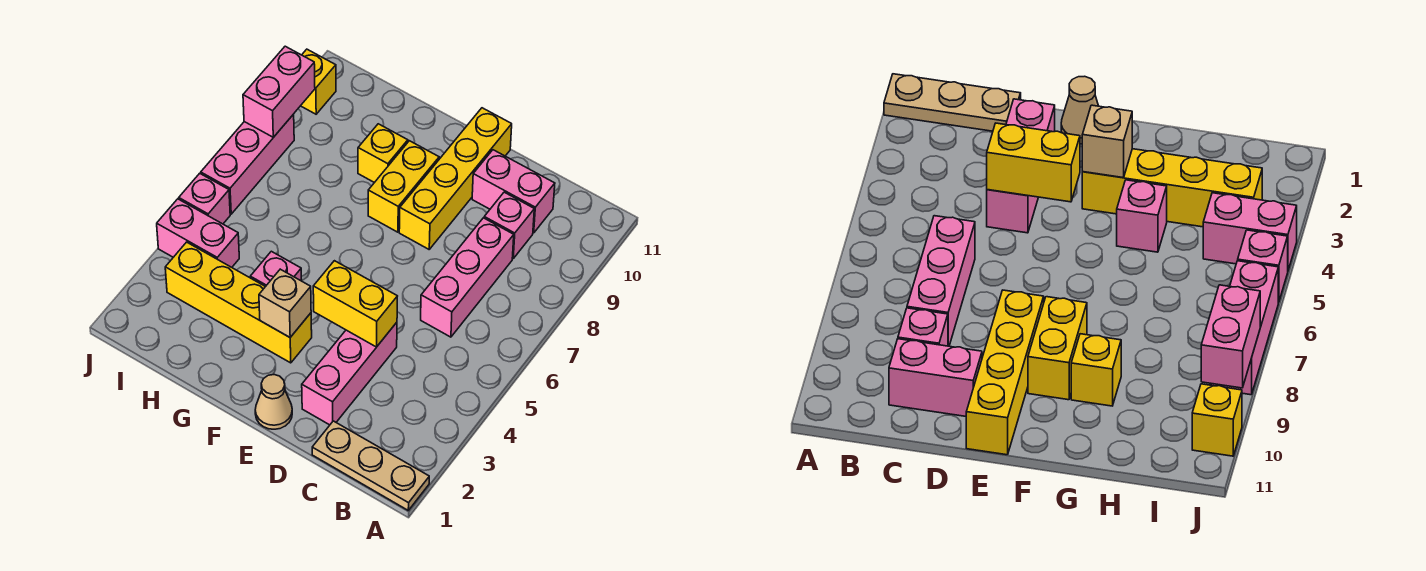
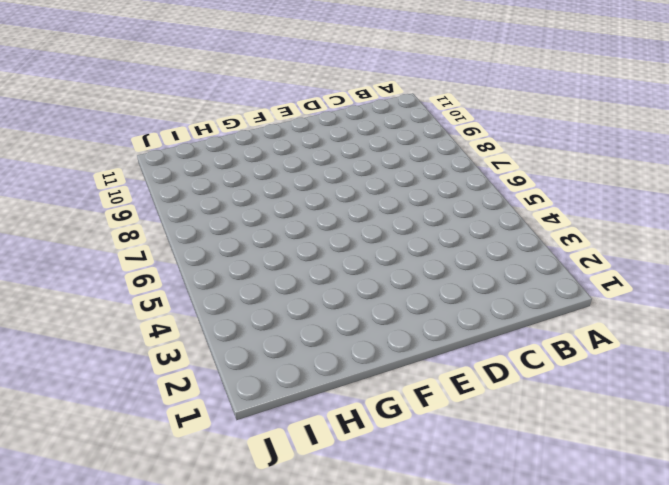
none -> tan plate A1:C1 level 1
none -> pink brick C6:C8 level 1
none -> pink brick C9 level 1

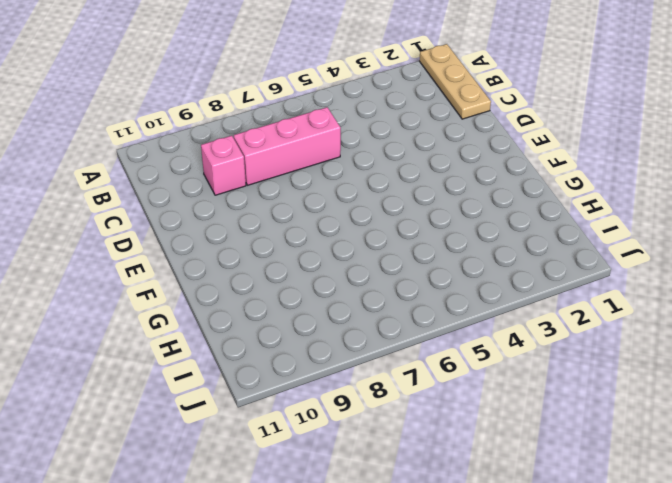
none -> pink brick C10:D10 level 1
none -> pink brick D2:D4 level 1
none -> tan cone E1 level 1

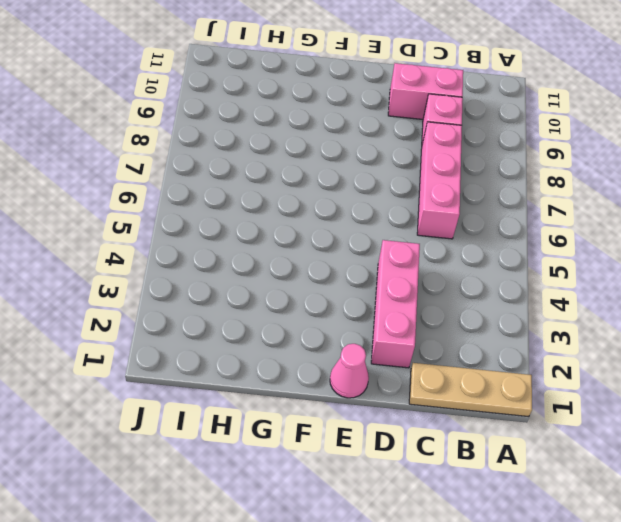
pink cone E1 level 1 -> tan cone E1 level 1
none -> yellow brick E8:E11 level 1
none -> yellow brick F3:I3 level 1
none -> yellow brick F8:F9 level 1

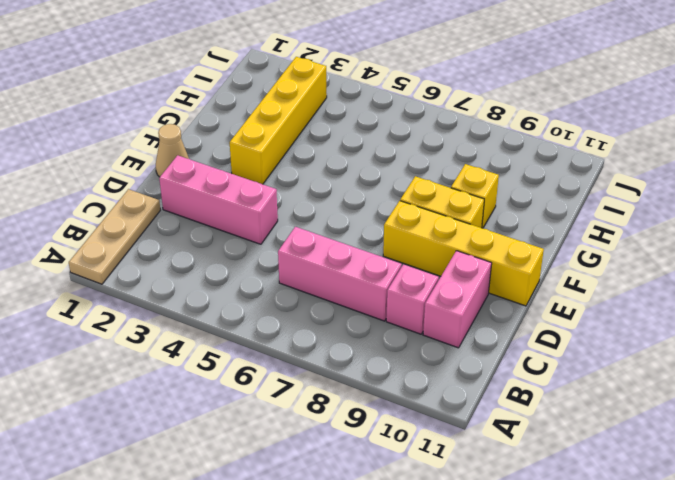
none -> pink brick G4 level 1
none -> pink brick I4:J4 level 1
none -> pink brick J5 level 1

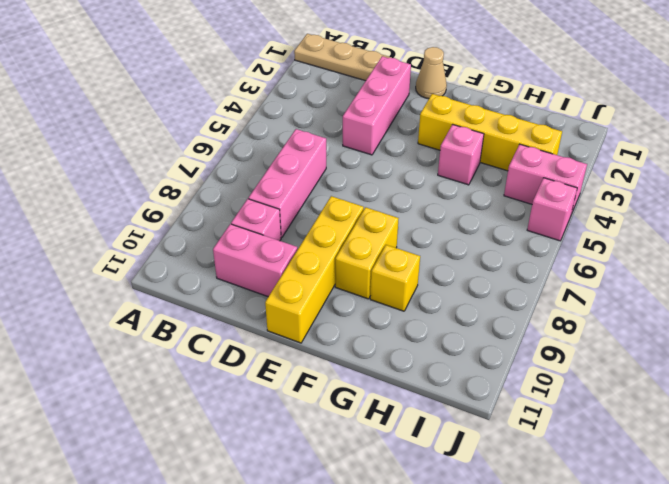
none -> pink brick J6:J8 level 1
none -> yellow brick J10 level 1
none -> yellow brick D4:E4 level 2

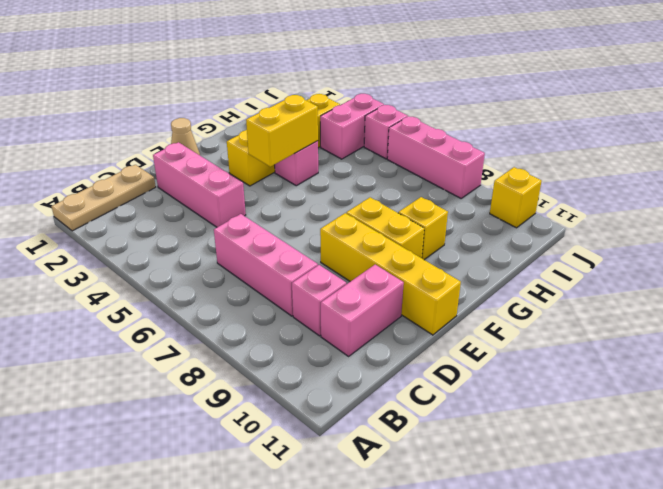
yellow brick F4:G4 level 2 -> yellow brick D4:E4 level 2
none -> tan brick F3 level 2
none -> pink brick J8:J9 level 2

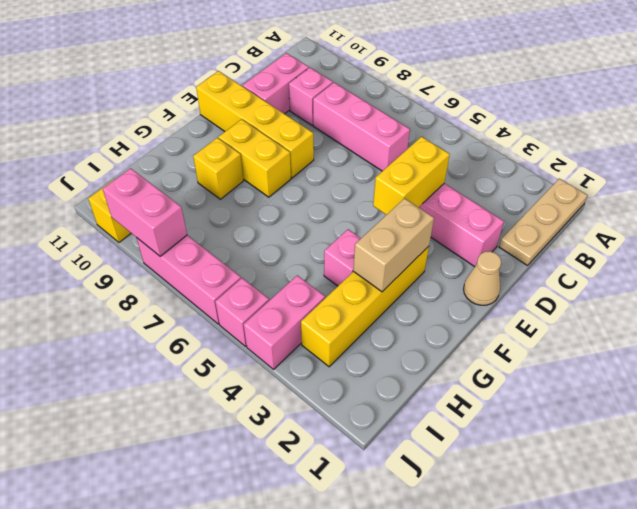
tan brick F3:G3 level 2 -> tan brick F3 level 2

